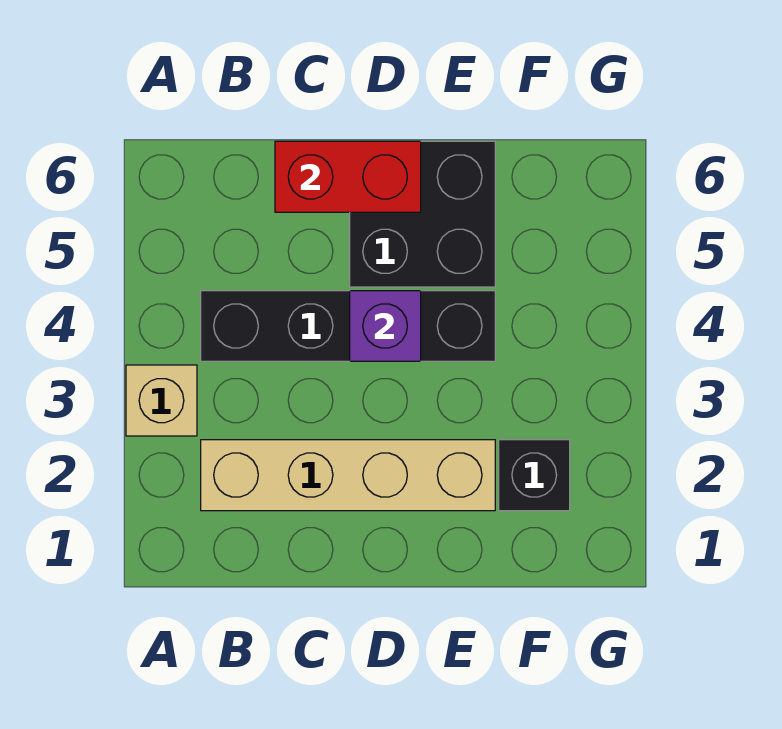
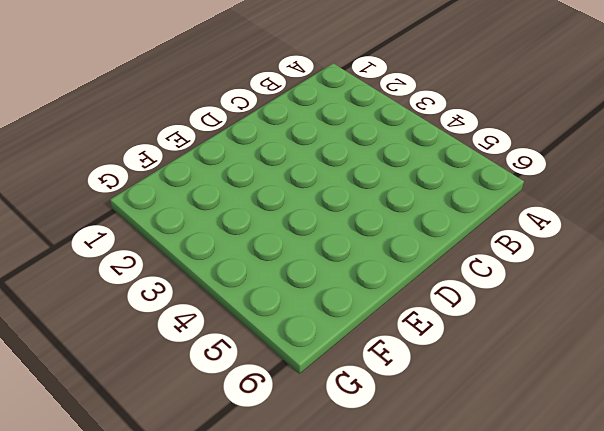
none -> tan brick A3 level 1
none -> tan brick B2:E2 level 1

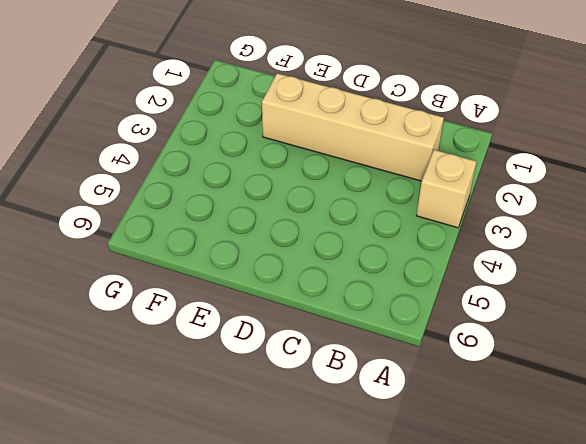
none -> black brick B4:E4 level 1
none -> black brick D5:E6 level 1

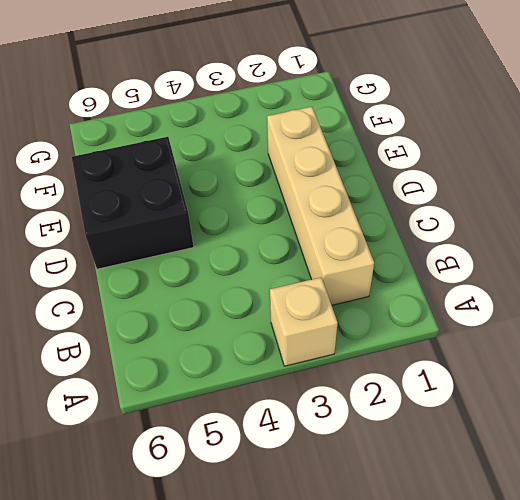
none -> black brick B4:E4 level 1
none -> black brick F2 level 1

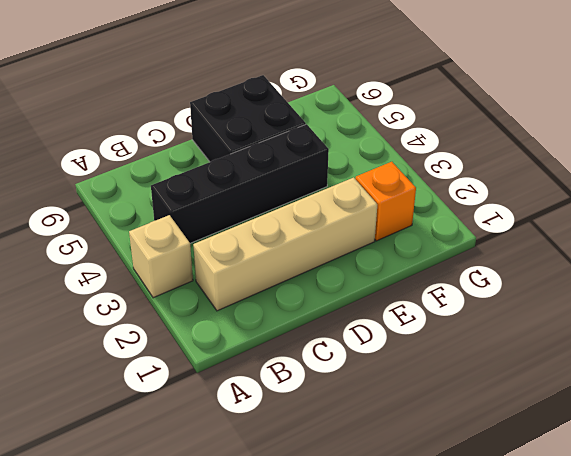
orange brick F2 level 1 -> black brick F2 level 1
none -> red brick C6:D6 level 2
none -> purple brick D4 level 2

